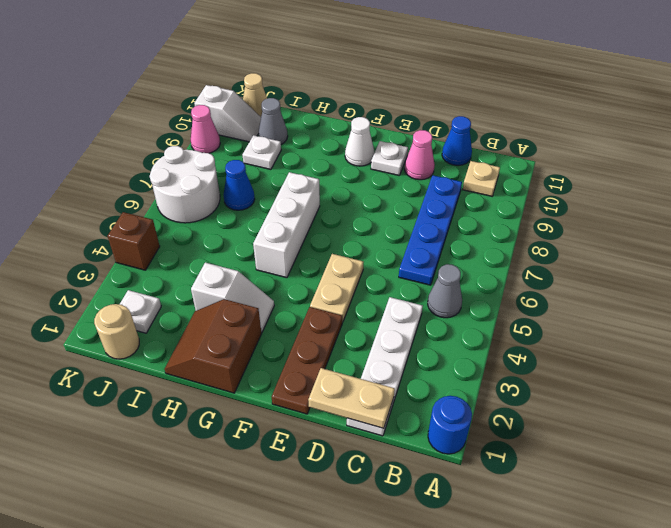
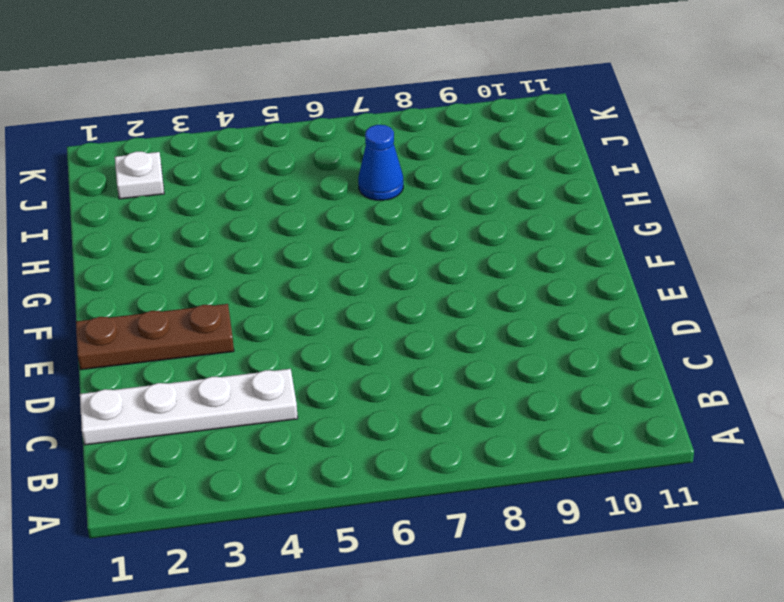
none -> blue round brick A1 level 1
none -> grey cone B5 level 1
none -> tan plate B10 level 1

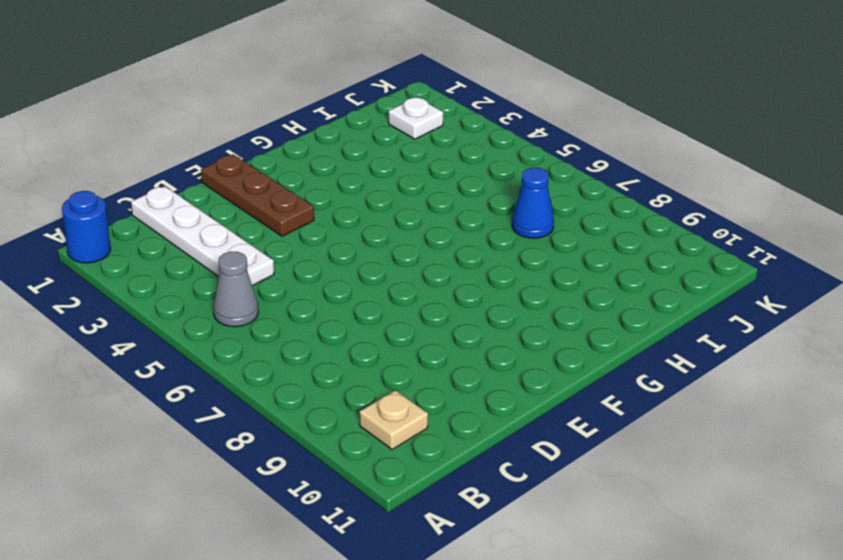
none -> blue plate C6:C9 level 1
none -> blue cone C11 level 1
none -> pink cone D10 level 1

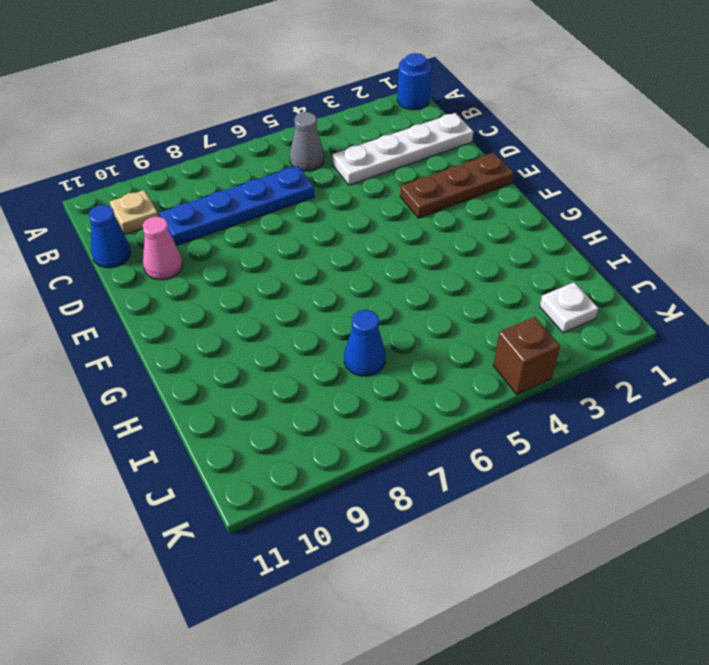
none -> tan plate E4:E5 level 1
none -> white plate E10 level 1
none -> white cone F10 level 1

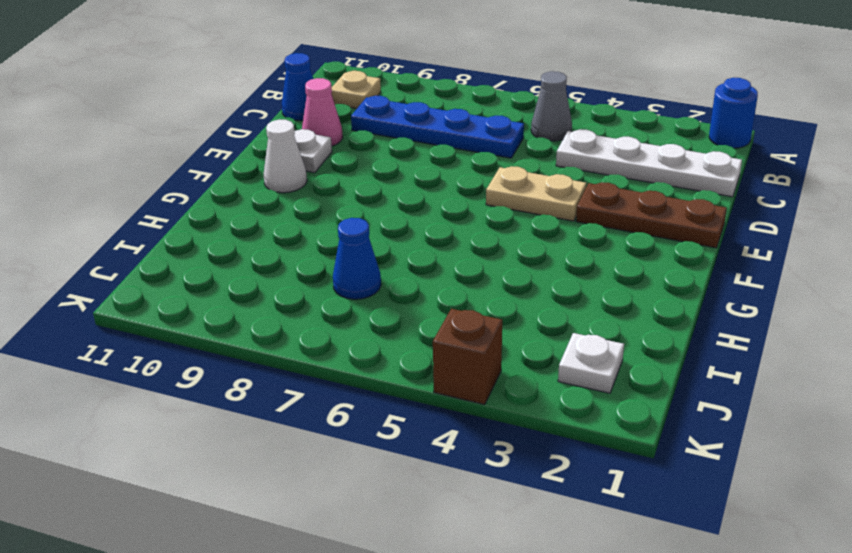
none -> brown slope G1:H2 level 1 top G
none -> white slope G3:H3 level 1 top H
none -> white brick G5:G7 level 1

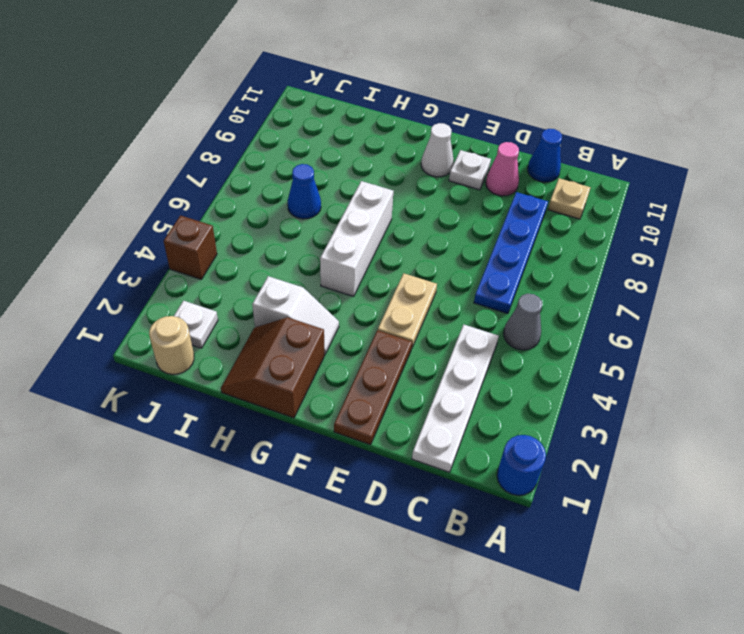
none -> white plate I9 level 1
none -> grey cone I10 level 1
none -> white round brick J6:K7 level 1

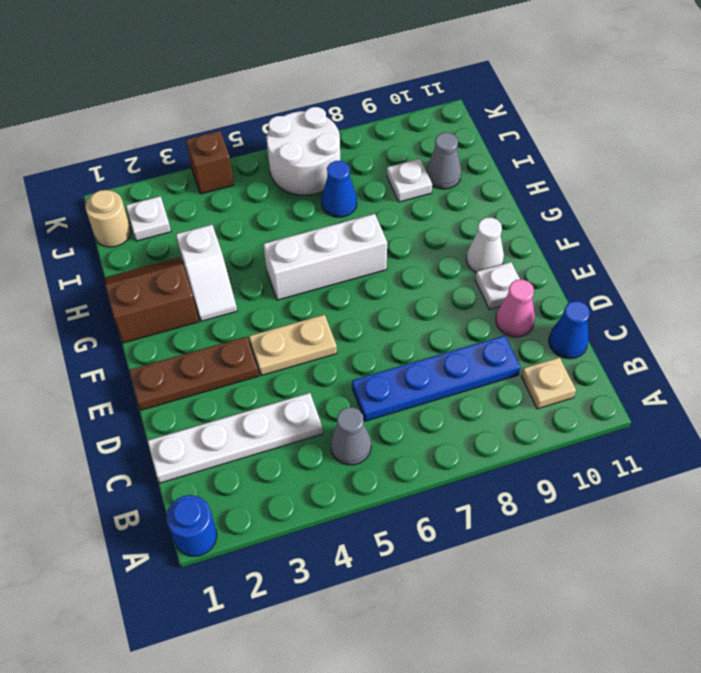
none -> white slope J10:K10 level 1 top K
none -> tan cone J11 level 1
none -> pink cone K9 level 1

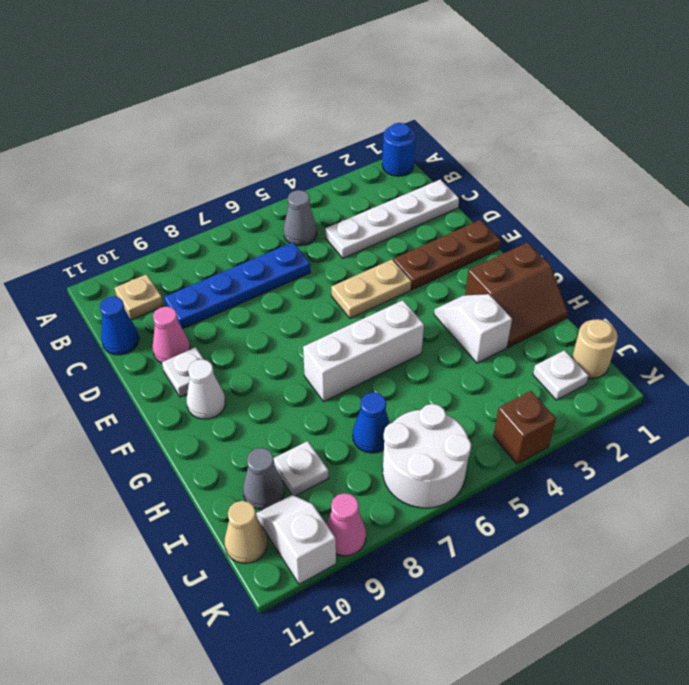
none -> tan plate C1:D1 level 2

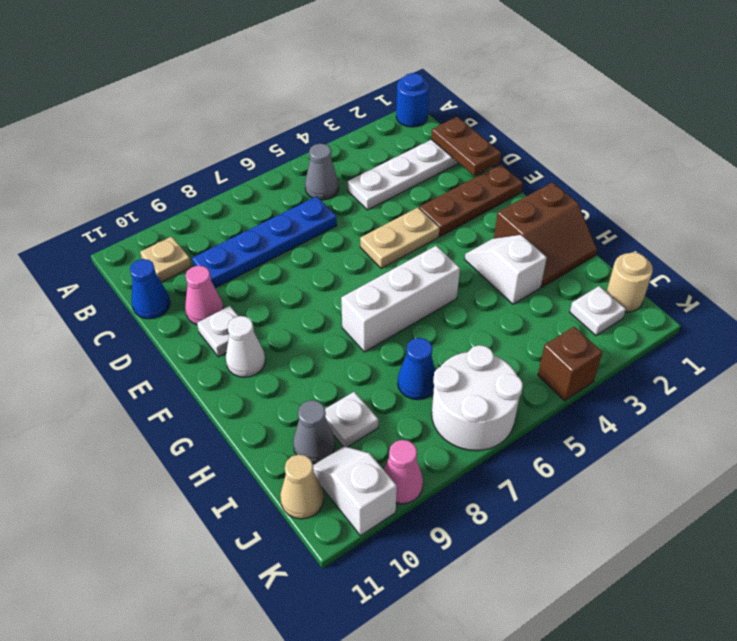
brown plate C1:D1 level 2 -> tan plate C1:D1 level 2

